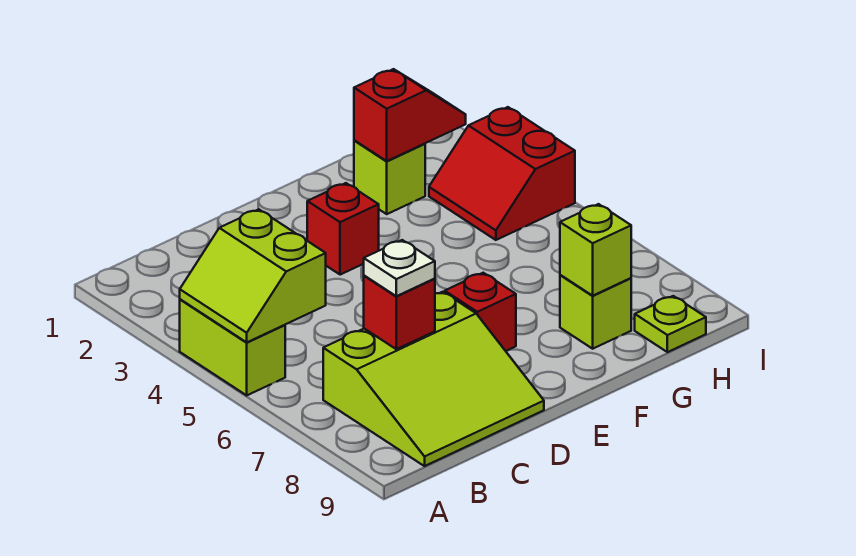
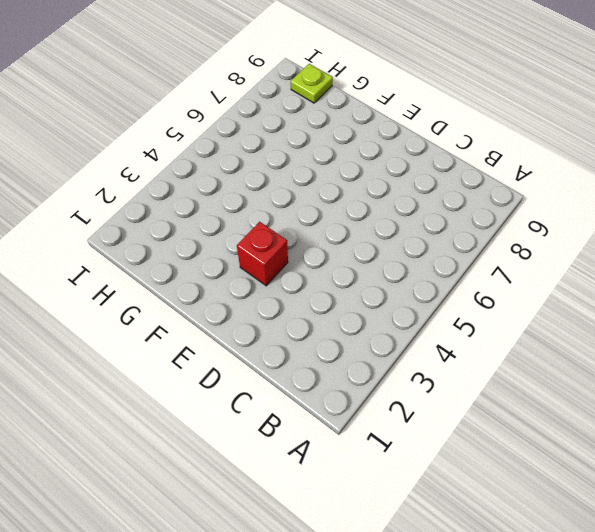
none -> lime brick A4:A5 level 1
none -> lime slope B7:D9 level 1 top 7
none -> red brick E7 level 1

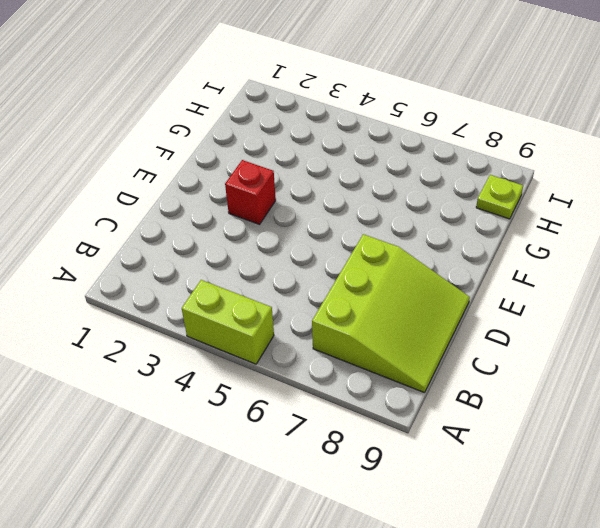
none -> red brick E7 level 1
none -> lime brick G2 level 1
none -> lime brick G8 level 1

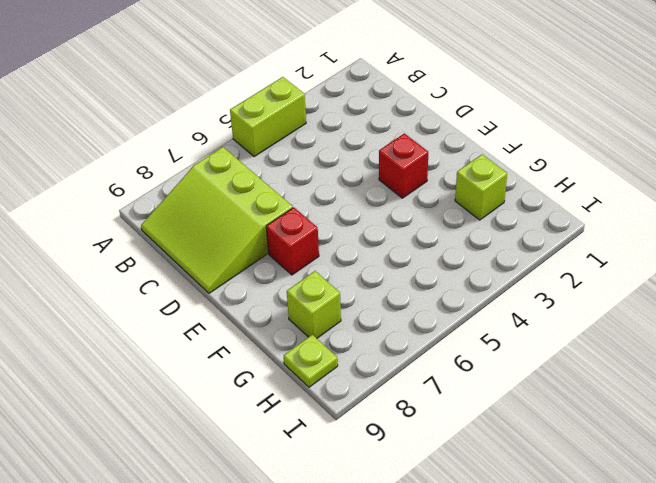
none -> red slope H3:I4 level 1 top I
none -> lime slope A4:B5 level 2 top B
none -> red brick C7 level 2

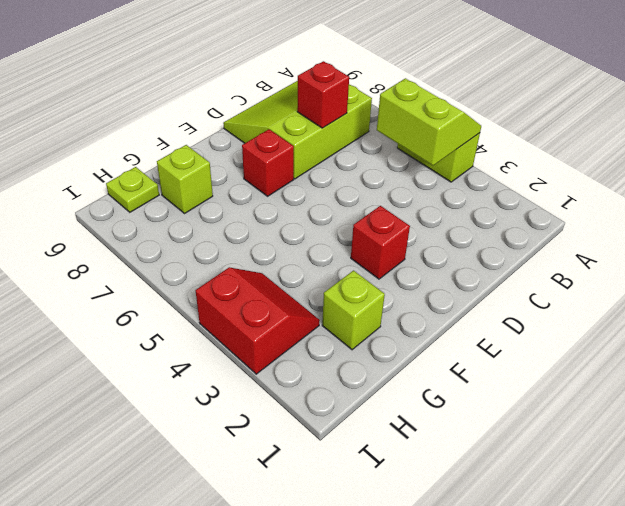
none -> red slope G2:H2 level 2 top G
none -> lime brick G8 level 2
none -> white plate C7 level 3

